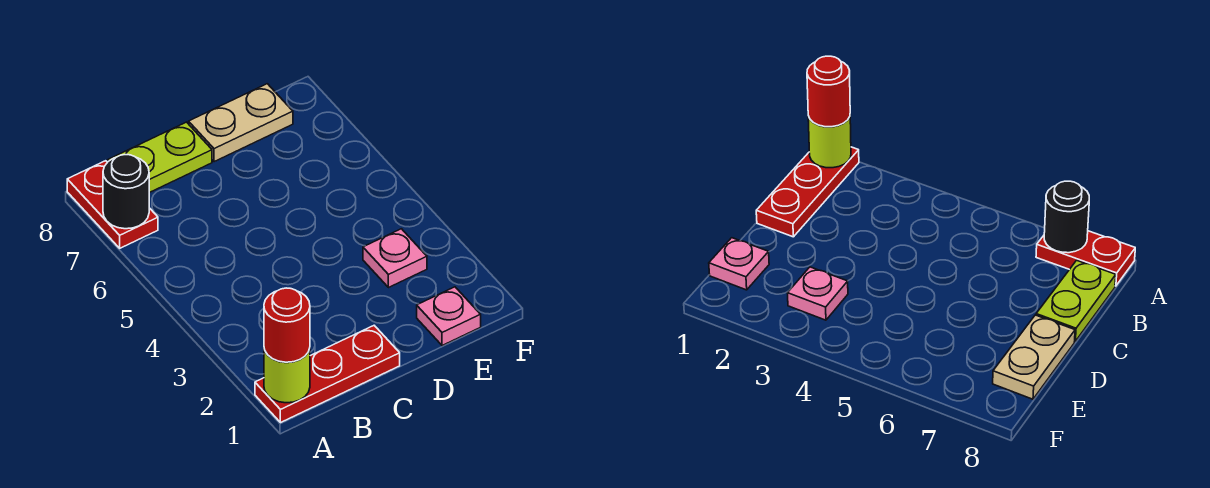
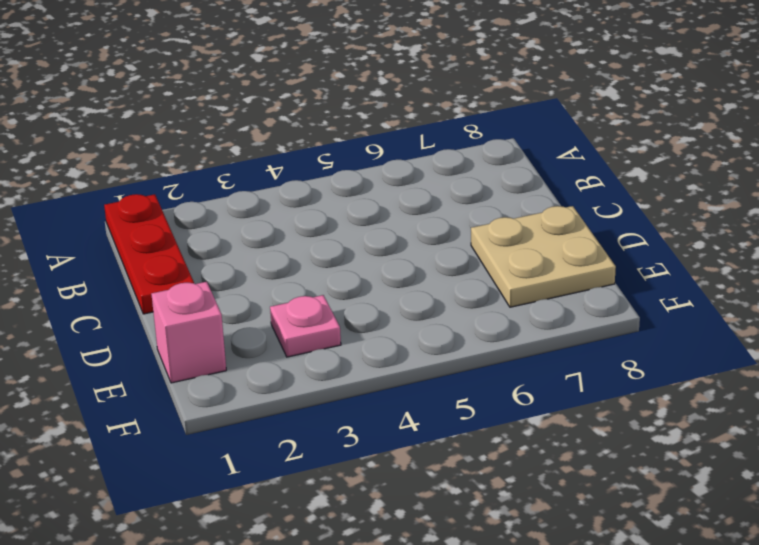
tan plate D7:E8 level 1 -> tan plate D8:E8 level 1
pink brick E1 level 1 -> pink plate E1 level 1
none -> red plate A7:A8 level 1
none -> lime plate B8:C8 level 1

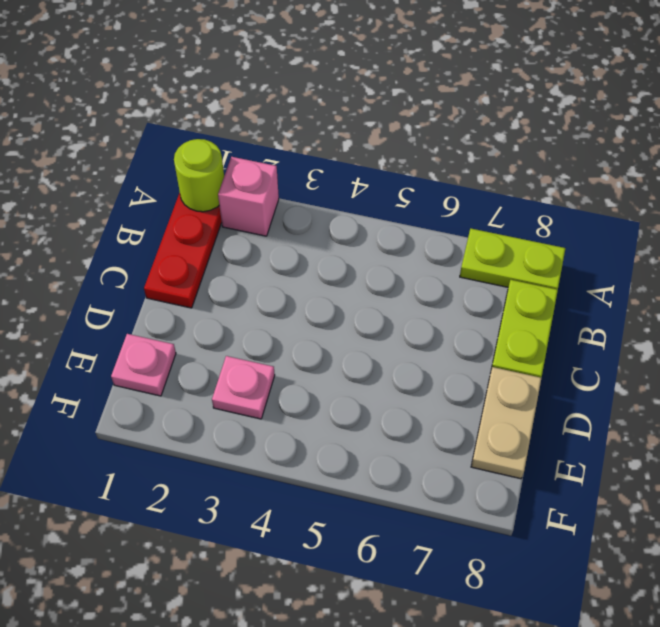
pink brick A2 level 1 -> none
lime plate A7:A8 level 1 -> red plate A7:A8 level 1
none -> black round brick A7 level 2
none -> red round brick A1 level 3

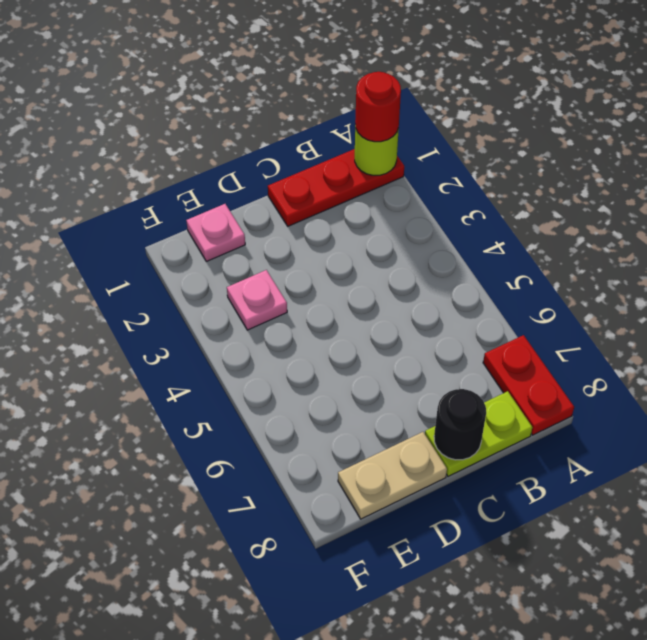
black round brick C8 level 2 -> black round brick A7 level 2

